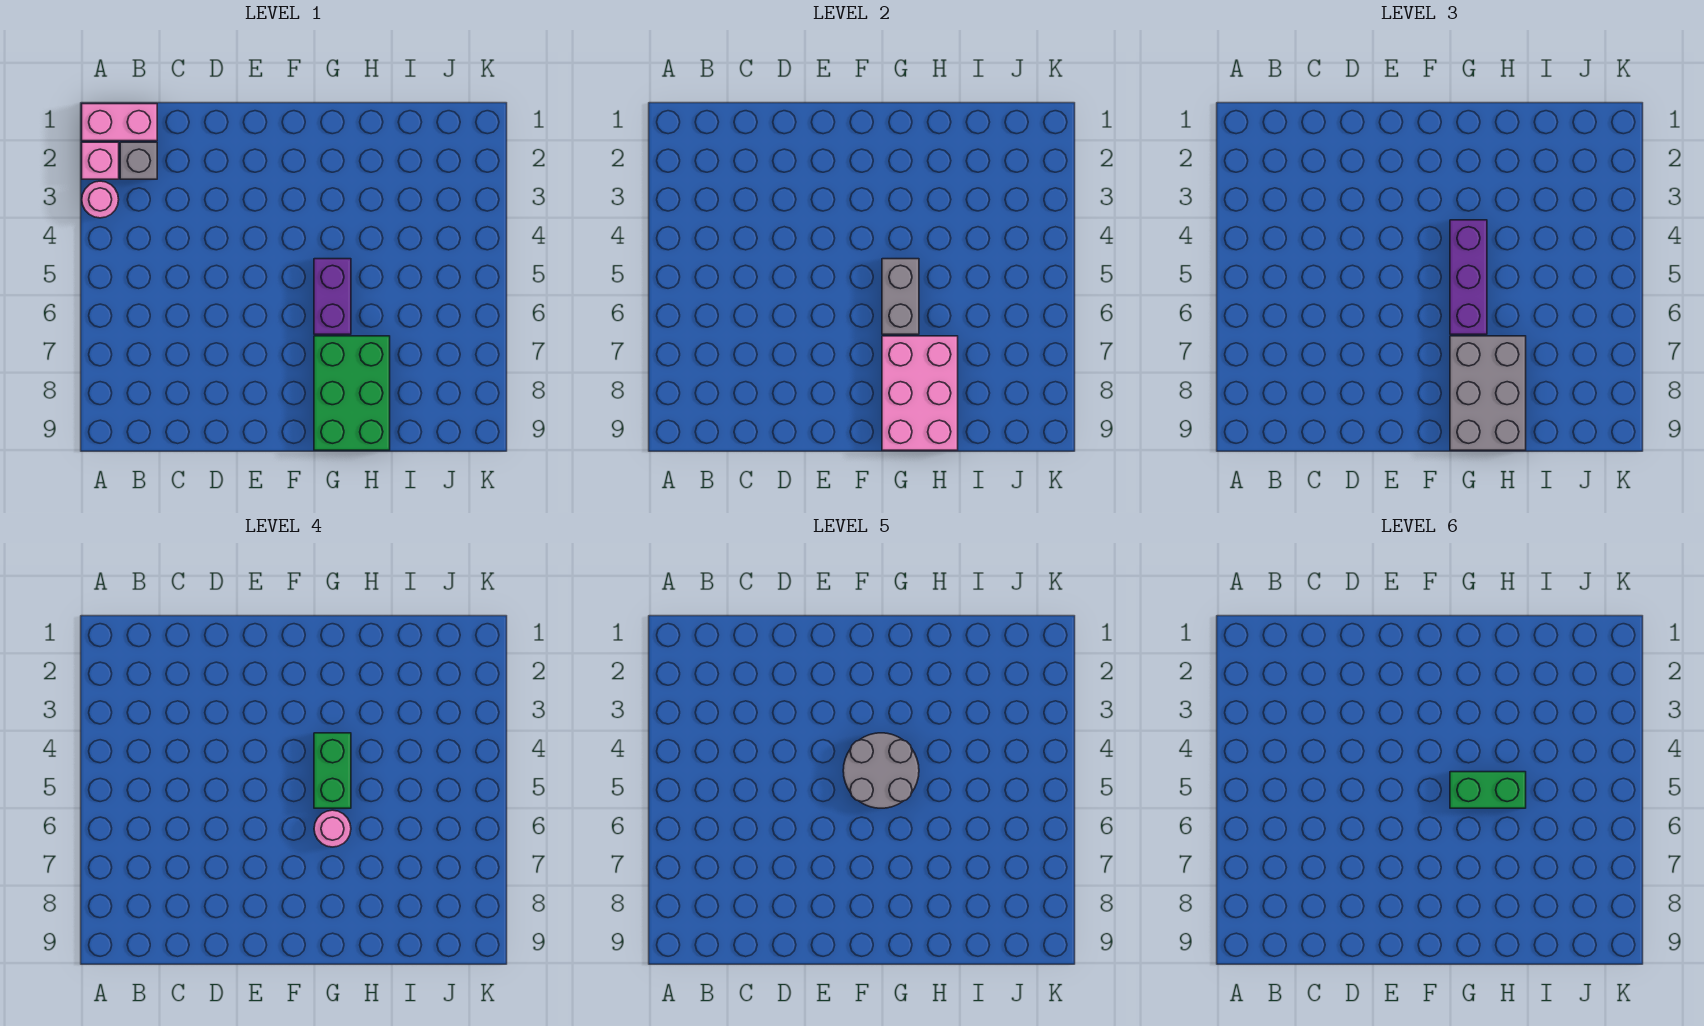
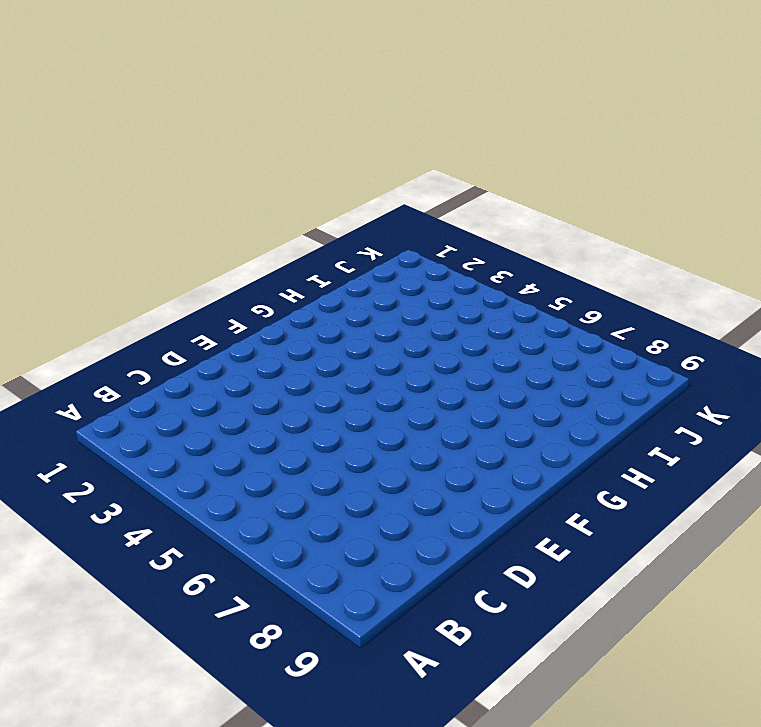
none -> pink brick A1:B1 level 1
none -> pink brick A2 level 1
none -> pink round brick A3 level 1

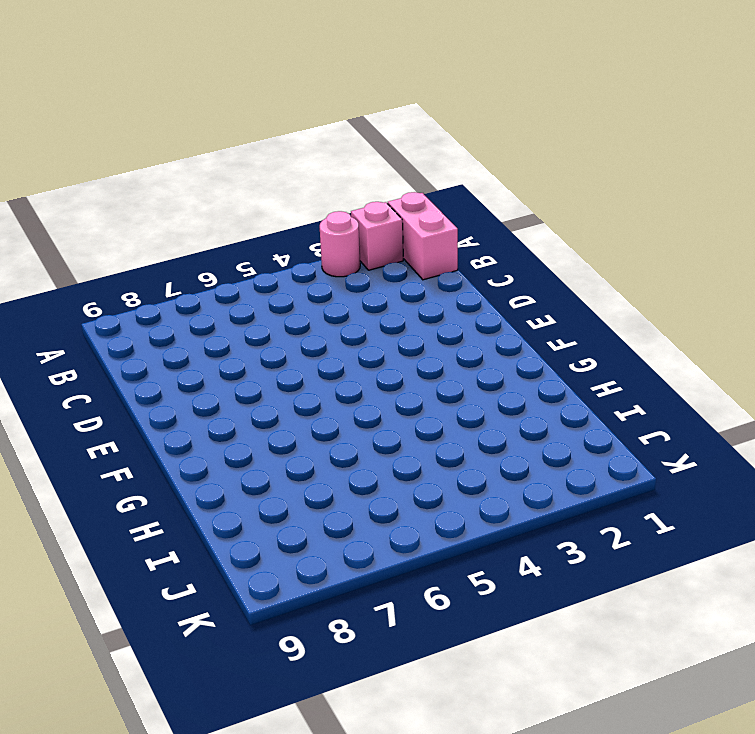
none -> grey brick B2 level 1
none -> purple brick G5:G6 level 1
none -> green brick G7:H9 level 1

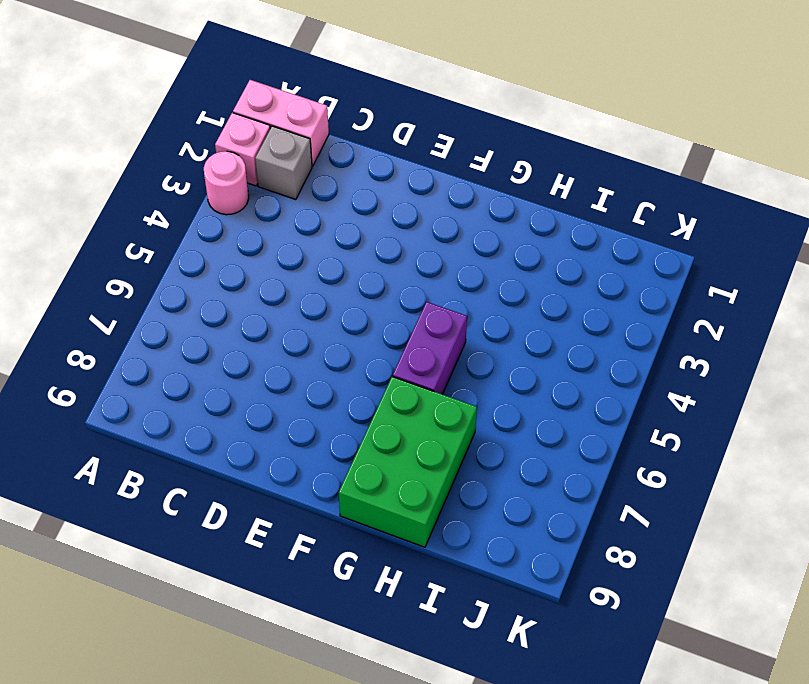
none -> grey brick G5:G6 level 2
none -> pink brick G7:H9 level 2
none -> purple brick G4:G6 level 3

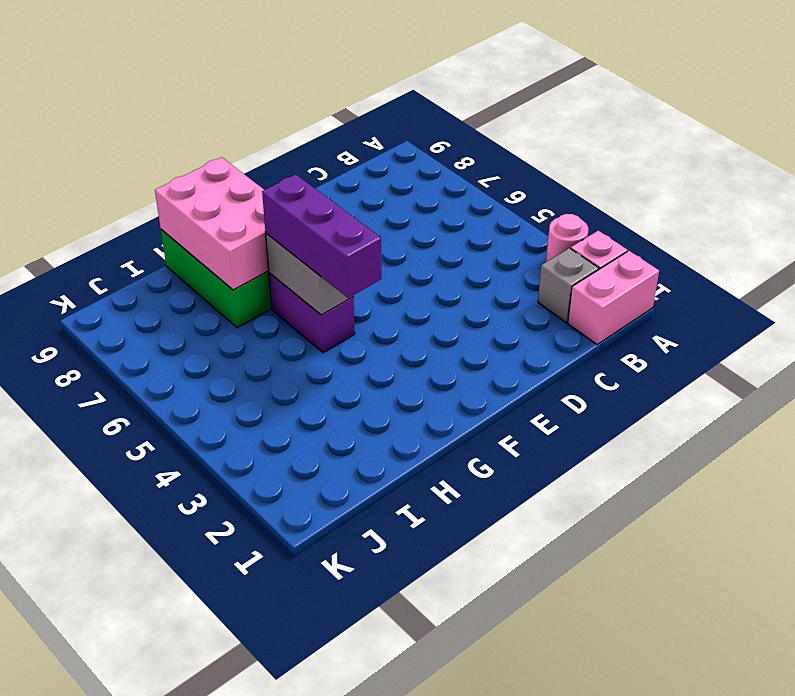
none -> grey brick G7:H9 level 3
none -> green brick G4:G5 level 4
none -> pink round brick G6 level 4

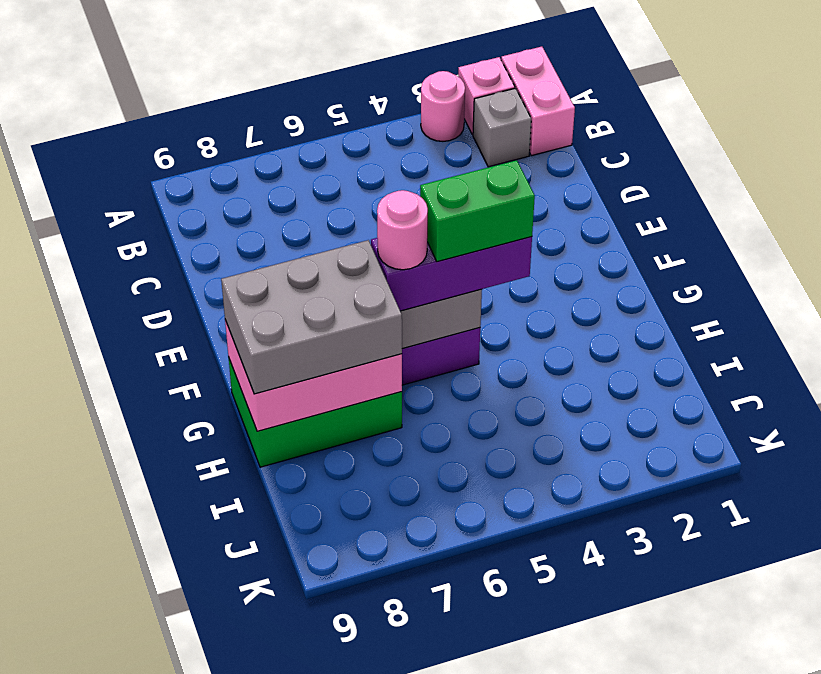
none -> grey round brick F4:G5 level 5
none -> green brick G5:H5 level 6

